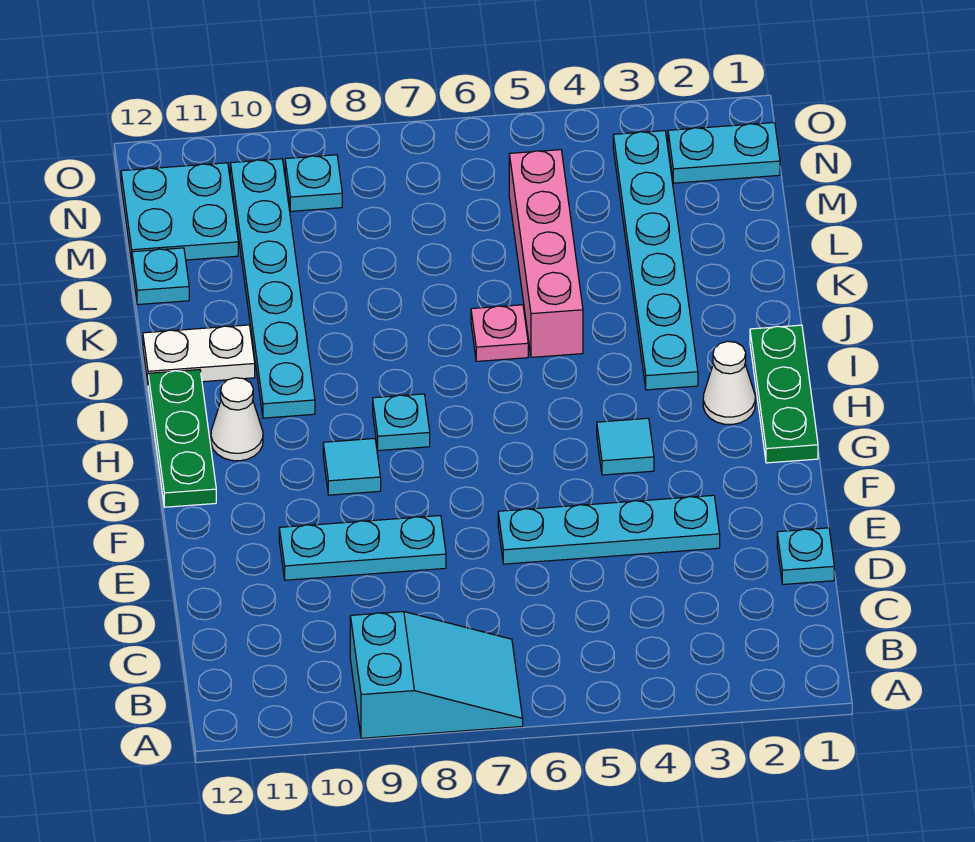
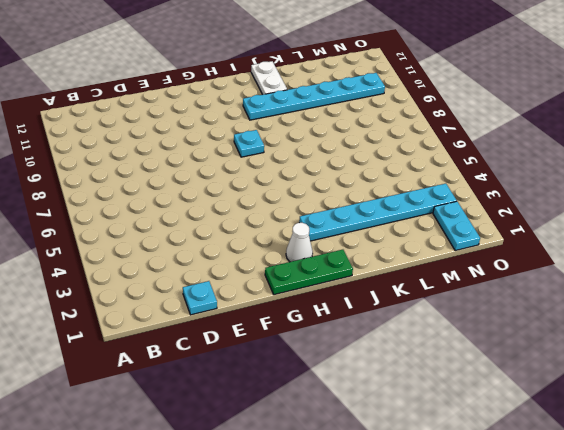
none -> cyan slope A7:B9 level 1 top 9
none -> cyan plate E3:E6 level 1
none -> cyan plate E8:E10 level 1

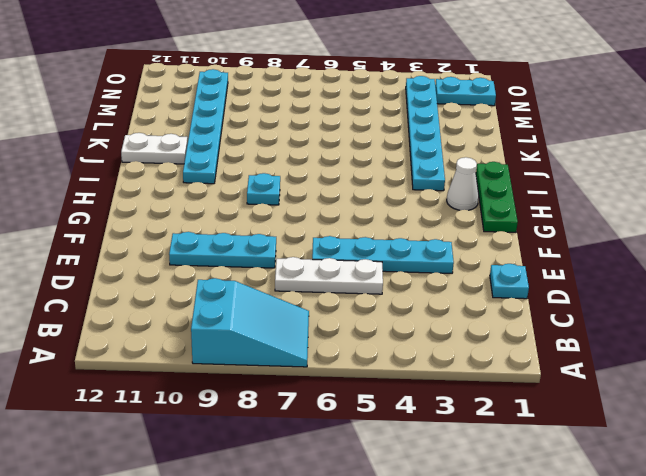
white plate D5:D7 level 1 -> none
none -> cyan tile G4 level 1
none -> cyan tile G9 level 1
none -> green plate G12:I12 level 1

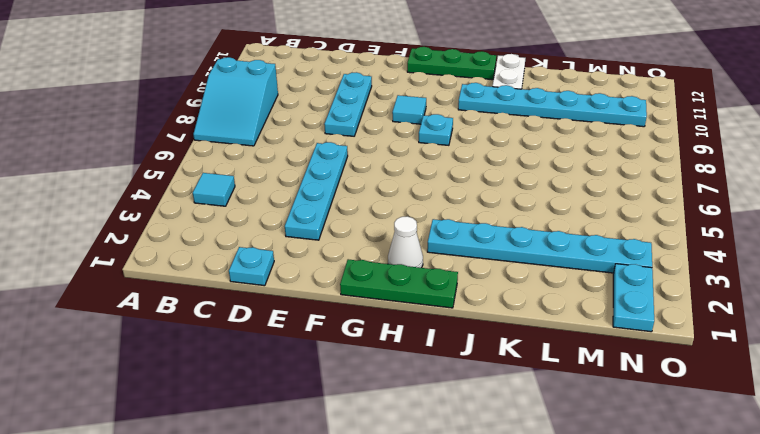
cyan tile B4 level 1 -> cyan tile G4 level 1
none -> white cone H11 level 1
none -> pink brick J5:M5 level 1
none -> pink plate J6 level 1

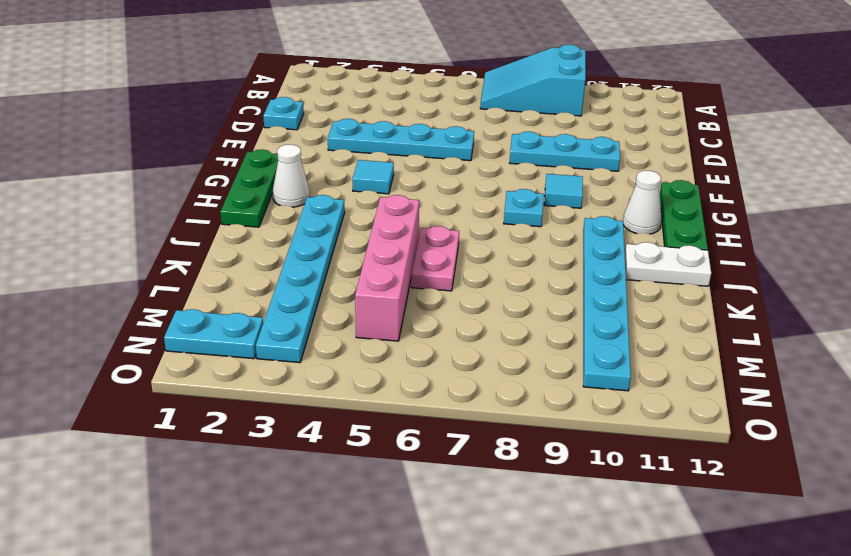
pink plate J6:K6 level 1 -> pink plate J6 level 1
none -> cyan plate L12 level 1
none -> cyan plate M11:N12 level 1
none -> cyan plate N9 level 1

